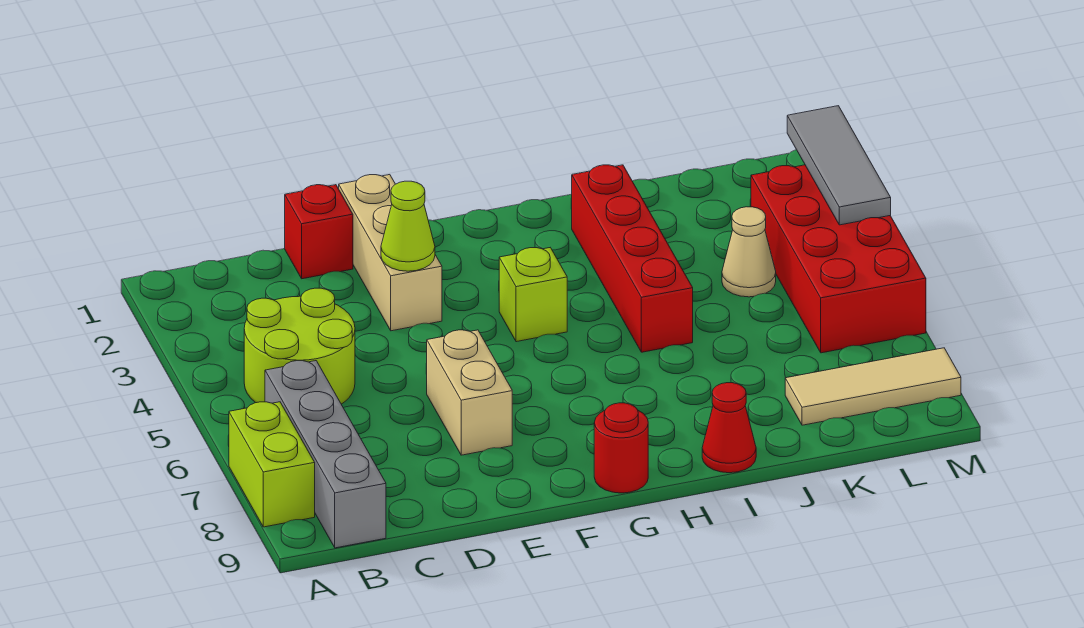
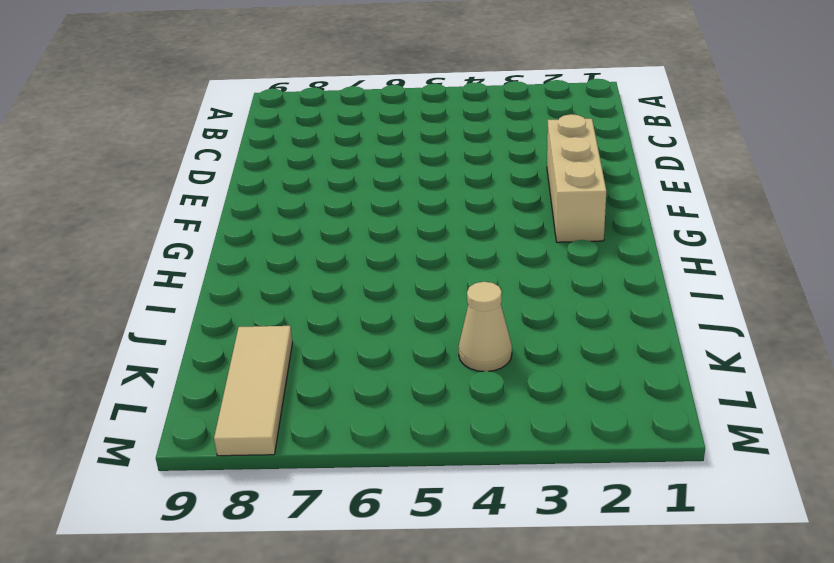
tan brick E2:G2 level 1 -> tan brick E1:E3 level 1
none -> lime brick A7:A8 level 1
none -> lime round brick B4:C5 level 1
none -> grey brick B6:B9 level 1

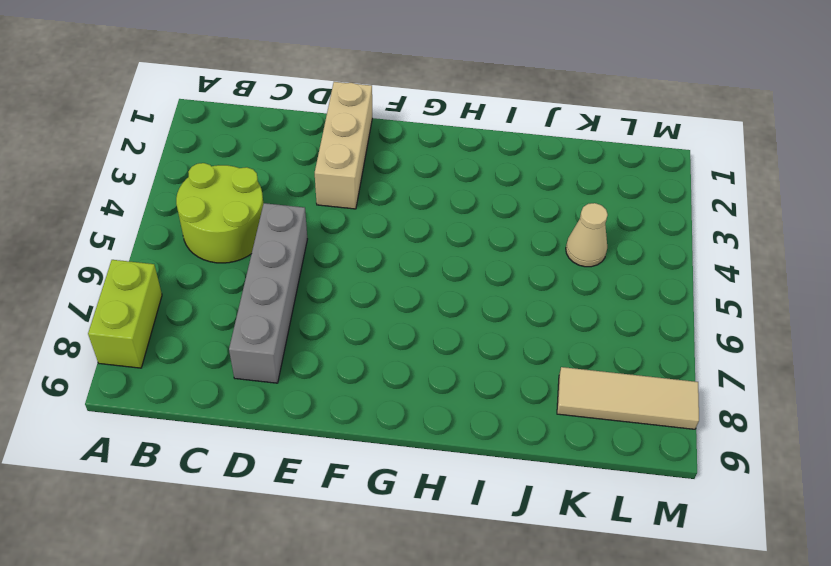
grey brick D5:D8 level 1 -> grey brick B6:B9 level 1
none -> red brick D1 level 1
none -> tan brick E6:E7 level 1
none -> lime brick G4 level 1

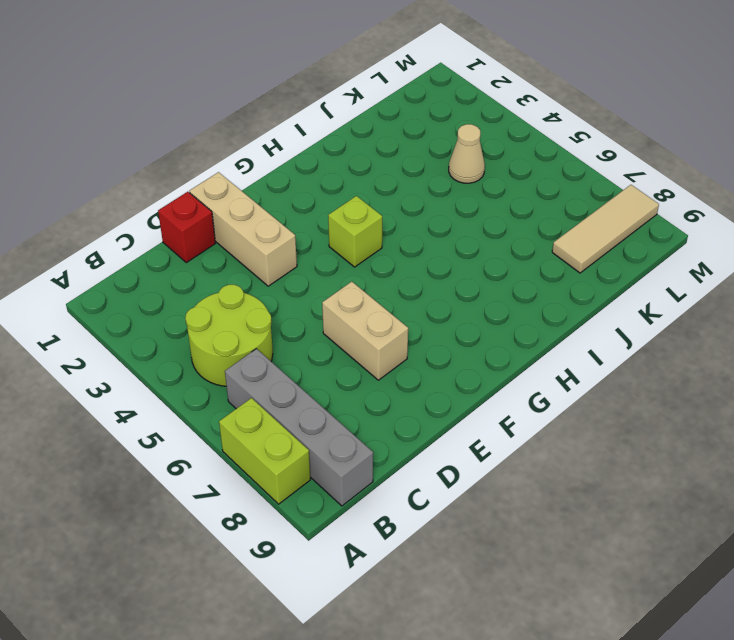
none -> red round brick G9 level 1
none -> red brick I2:I5 level 1
none -> red cone I9 level 1

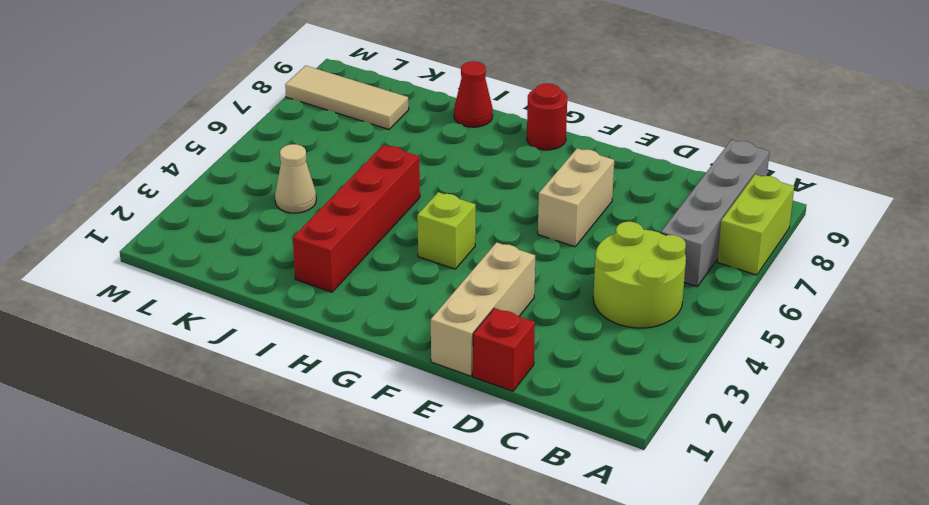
none -> red brick L3:M6 level 1
none -> lime cone E3 level 2
none -> grey tile M2:M4 level 2

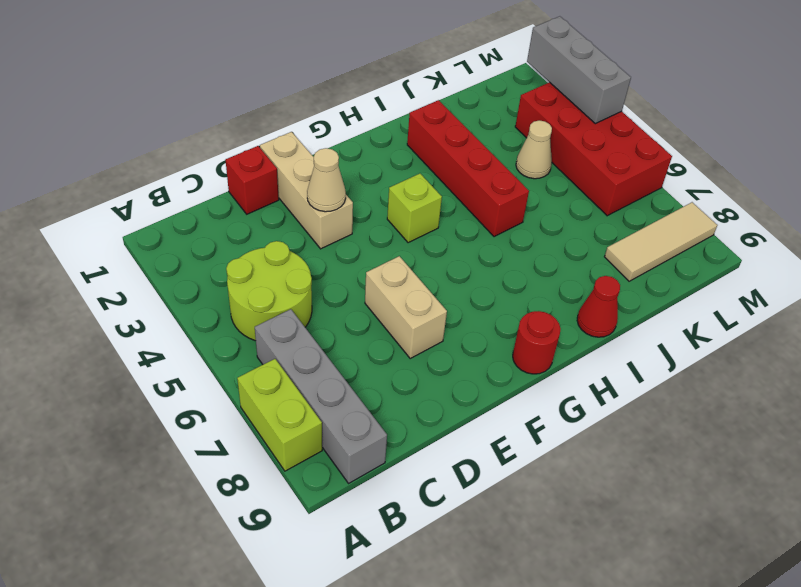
tan cone E3 level 2 -> lime cone E3 level 2
grey brick M2:M4 level 2 -> grey tile M2:M4 level 2

